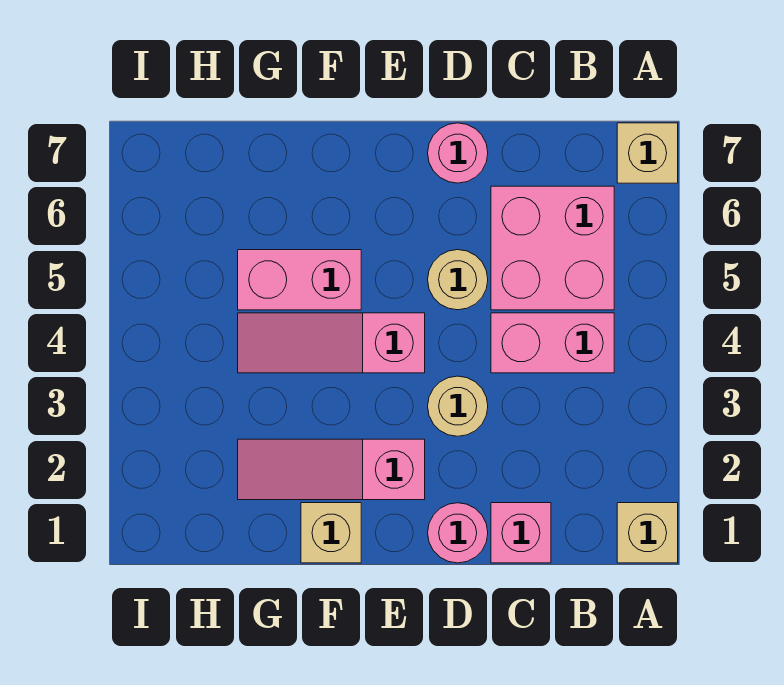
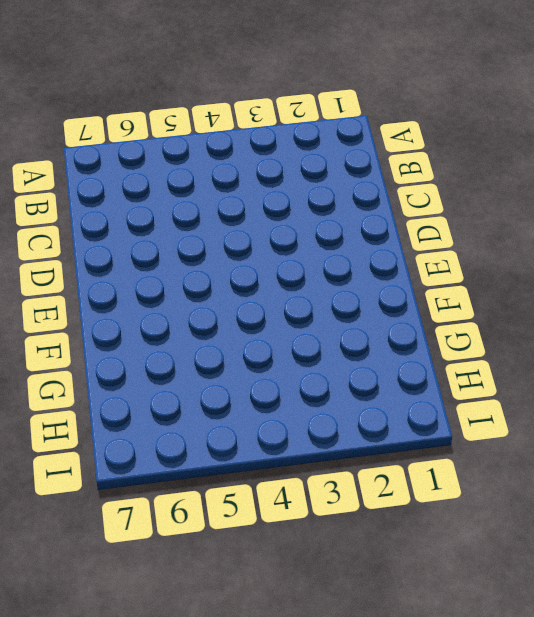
none -> tan brick A1 level 1
none -> tan brick A7 level 1
none -> pink brick B4:C4 level 1

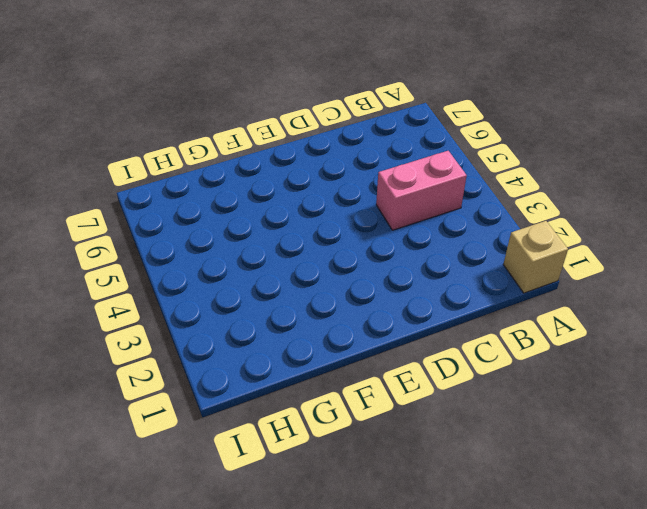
none -> tan brick A7 level 1
none -> pink brick B5:C6 level 1
none -> pink brick C1 level 1

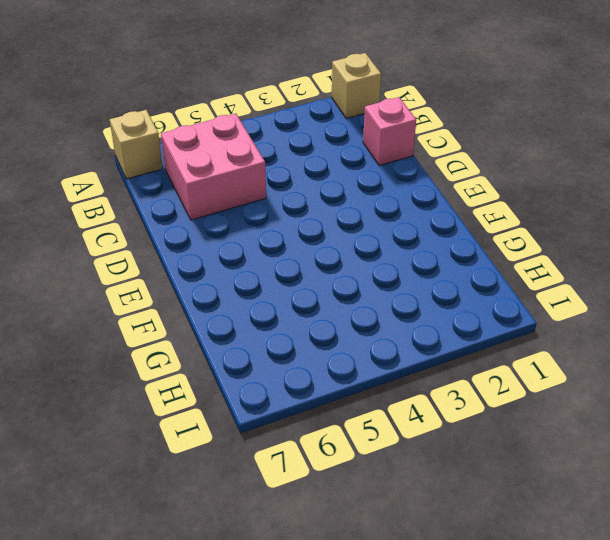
none -> pink brick B4:C4 level 1
none -> pink round brick D1 level 1
none -> tan round brick D3 level 1

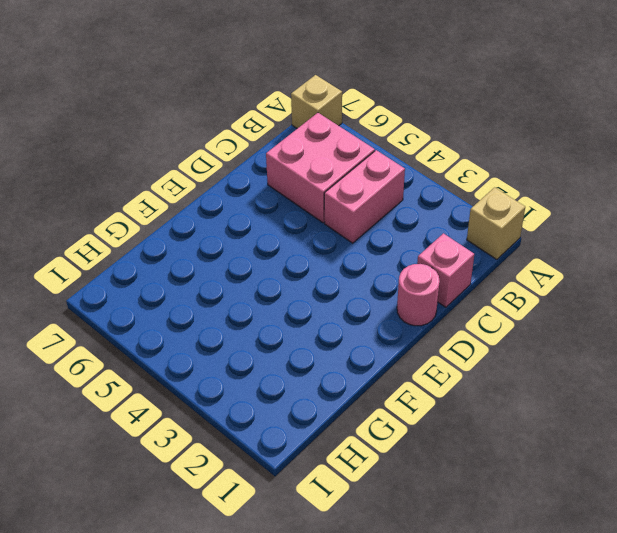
none -> tan round brick D3 level 1
none -> tan round brick D5 level 1
none -> pink round brick D7 level 1

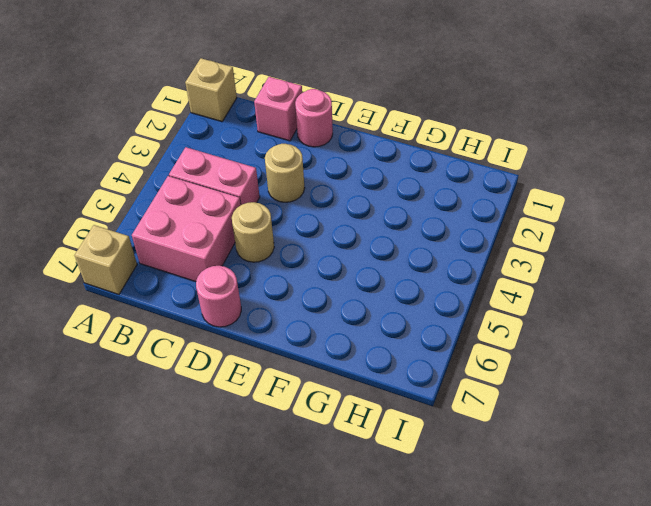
none -> pink slope E2:G2 level 1 top E
none -> pink slope E4:G4 level 1 top E
none -> tan brick F1 level 1

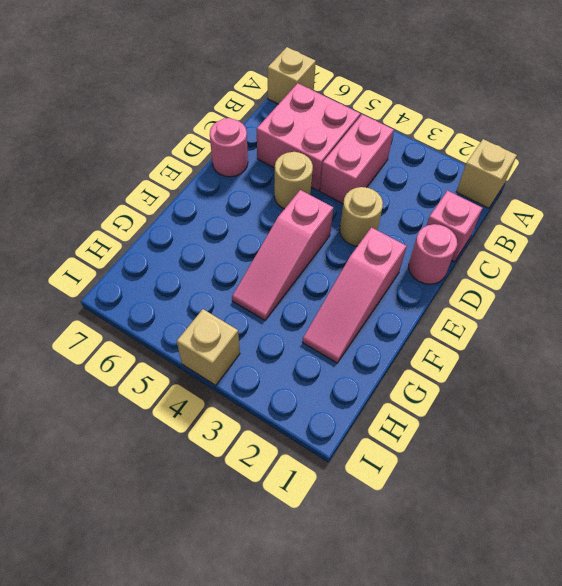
tan brick I4 level 1 -> tan brick F1 level 1
none -> pink brick F5:G5 level 1

